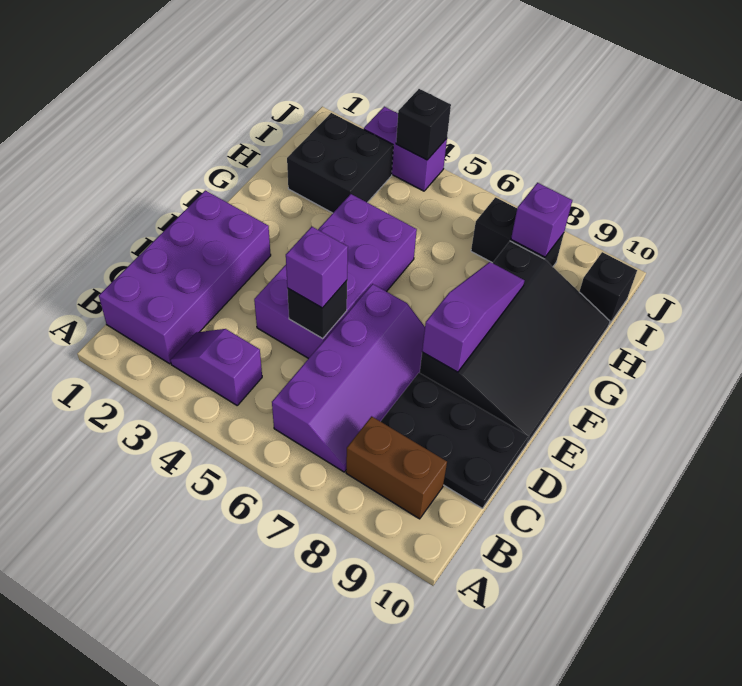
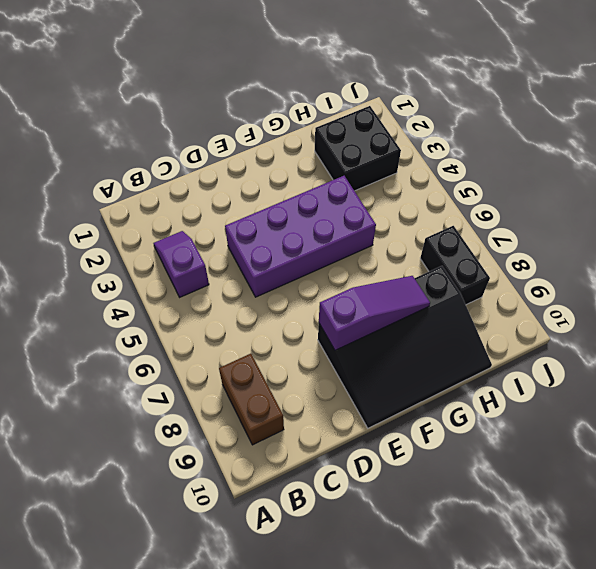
none -> purple brick B1:E2 level 1
none -> purple slope B6:E7 level 1 top 6
none -> black plate C8:D10 level 1

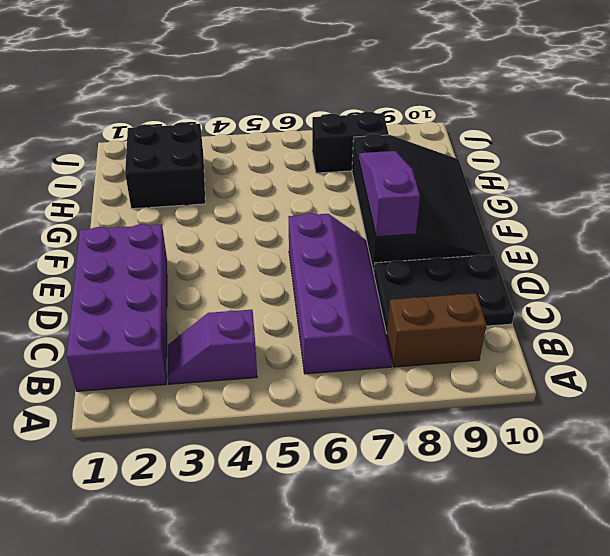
none -> purple brick D4:G5 level 1
none -> black brick I10 level 1
none -> purple brick J3:J4 level 1

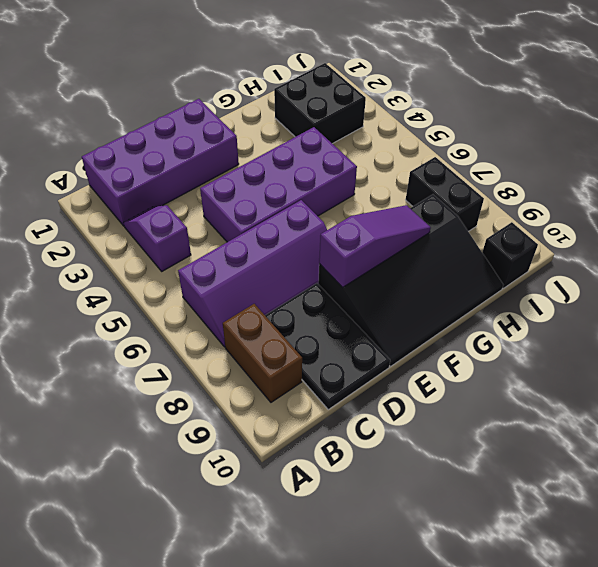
none -> purple brick J3:J4 level 1
none -> black brick D5 level 2
none -> purple brick I8 level 2

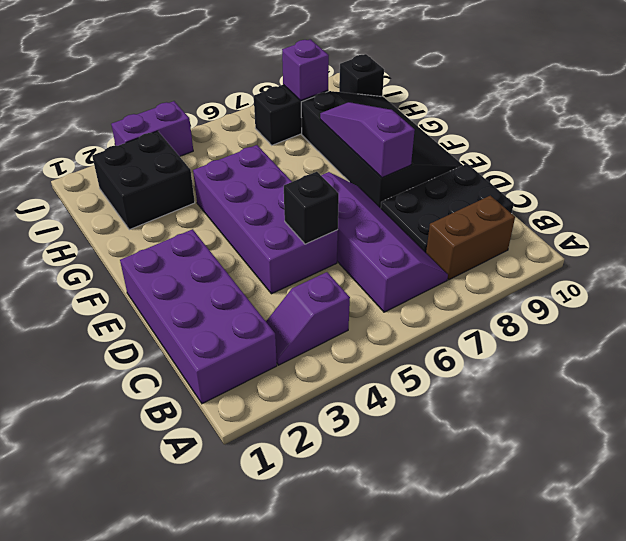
none -> black brick J4 level 2
none -> purple brick D5 level 3

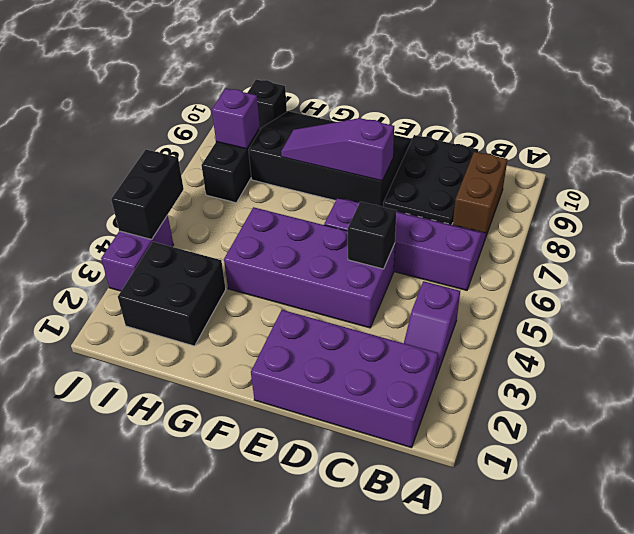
black brick J4:J5 level 2 -> black brick J4 level 2
none -> purple brick D5 level 3

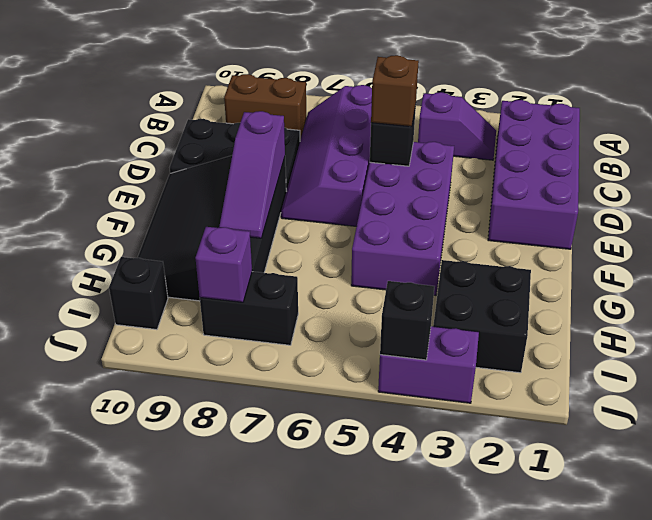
brown brick D5 level 3 -> purple brick D5 level 3

